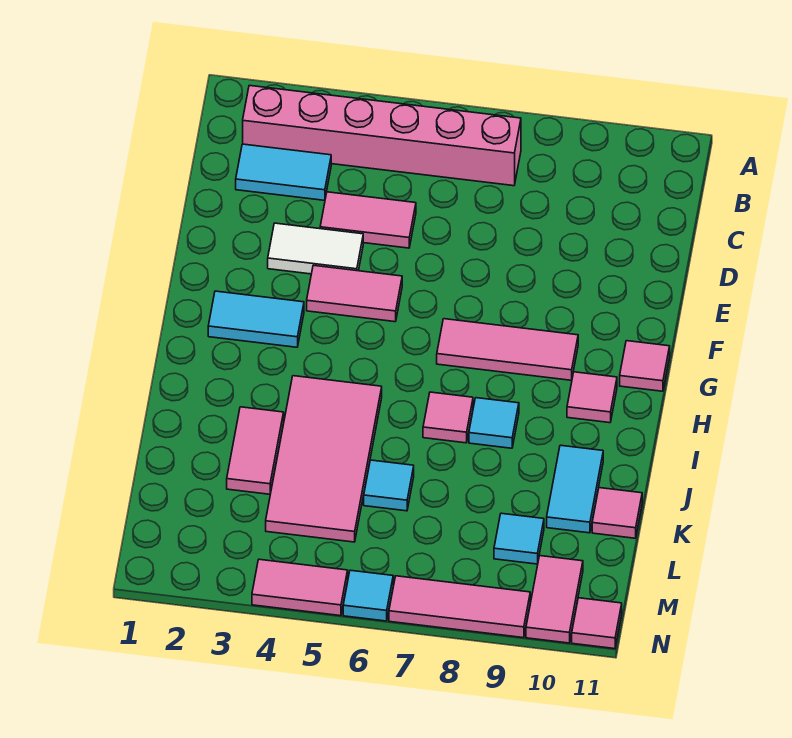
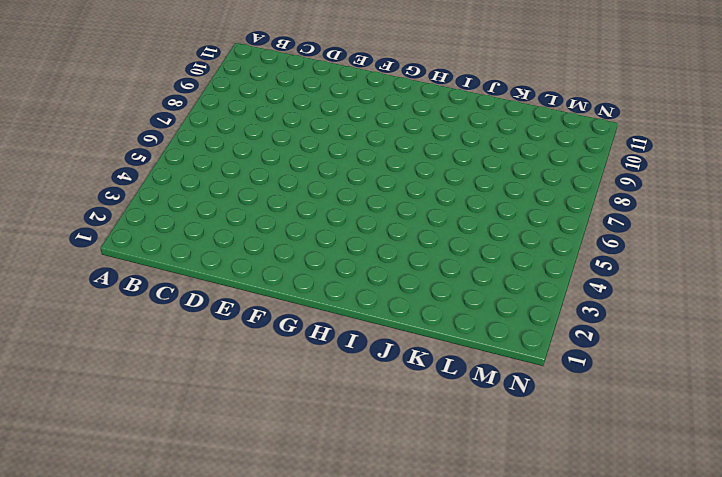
none -> pink brick B2:B7 level 1
none -> cyan tile C2:C3 level 1
none -> pink tile D4:D5 level 1

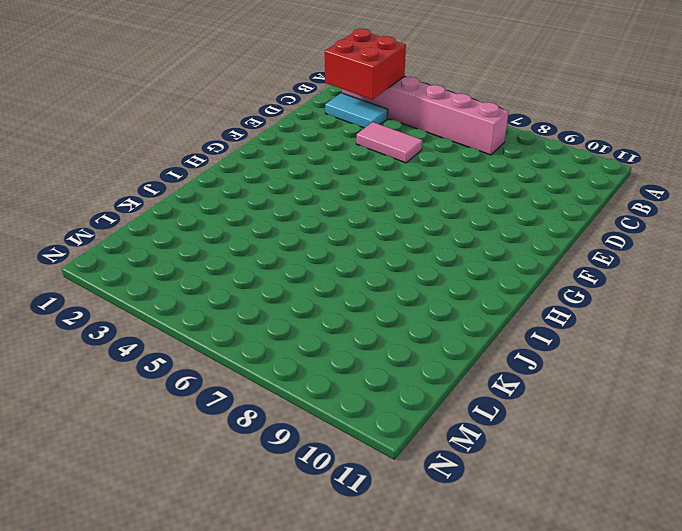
red brick B2:C3 level 2 -> none
none -> white tile E3:E4 level 1
none -> pink tile F4:F5 level 1
none -> cyan tile G2:G3 level 1

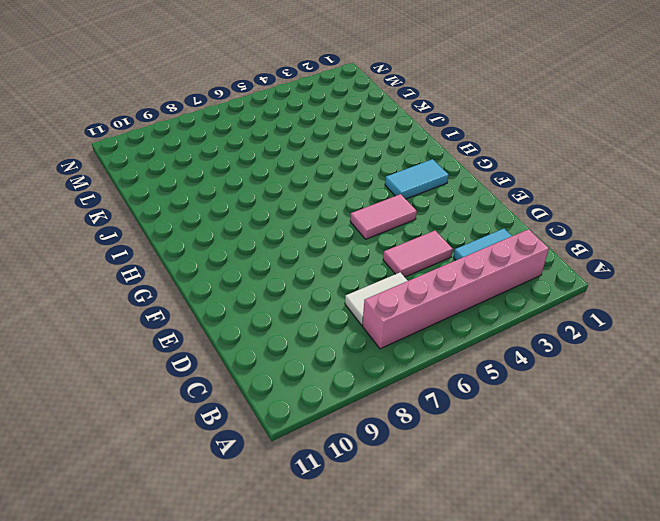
white tile C6:C7 level 1 -> white tile E3:E4 level 1
none -> pink tile G7:G9 level 1
none -> pink tile G11 level 1
none -> pink tile H10 level 1

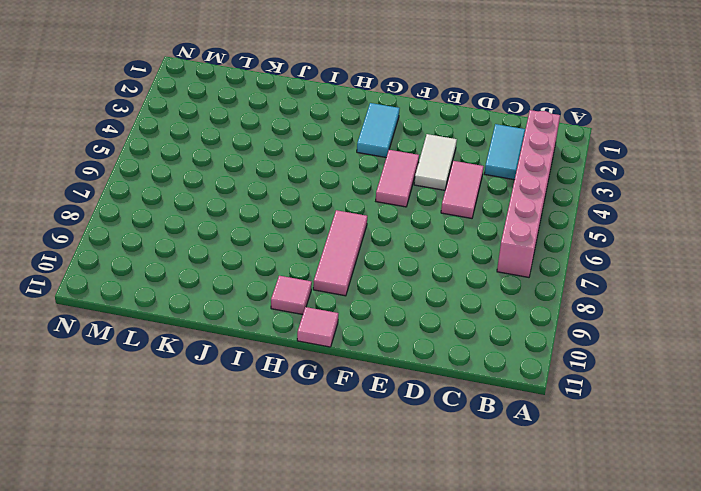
none -> pink tile I4:L5 level 1
none -> pink tile I7 level 1
none -> cyan tile I8 level 1

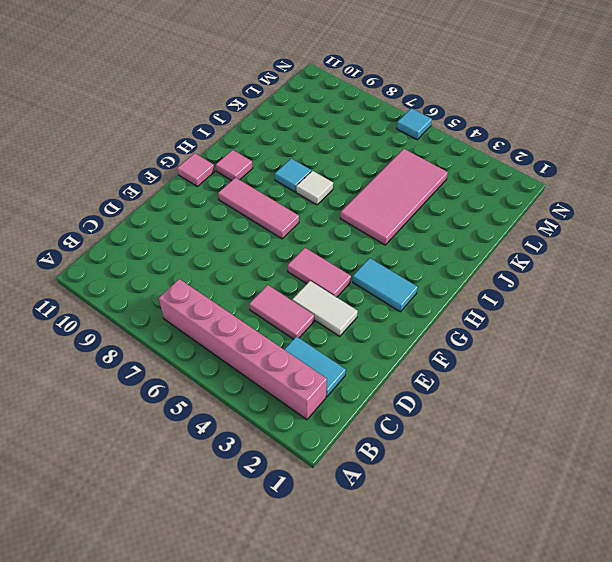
white tile I7 level 1 -> pink tile I7 level 1
none -> pink tile J3:K3 level 1
none -> cyan tile J10:K10 level 1
none -> cyan tile K6 level 1

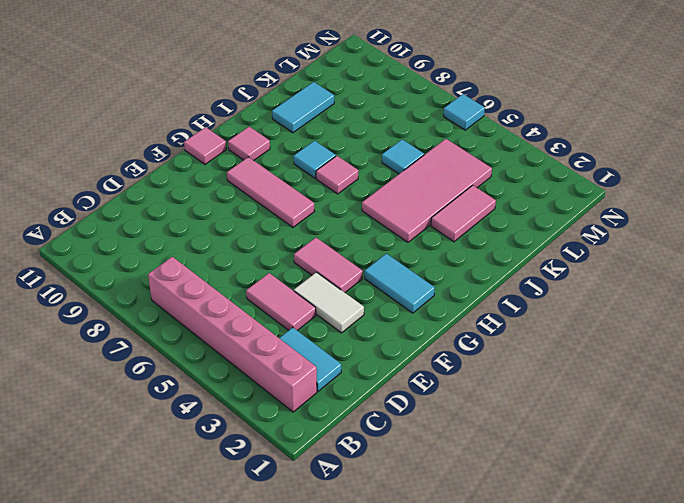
none -> pink tile K11 level 1
none -> cyan tile L9 level 1
none -> pink tile M10:N10 level 1

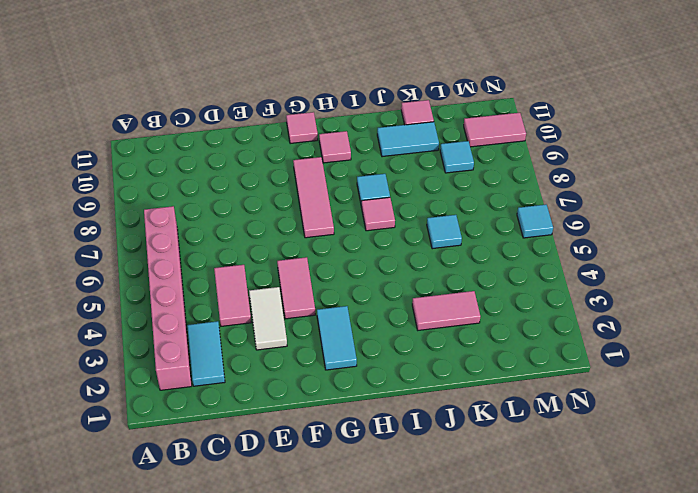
none -> pink tile I4:L5 level 1
none -> pink tile N4:N5 level 1
none -> pink tile N7:N9 level 1

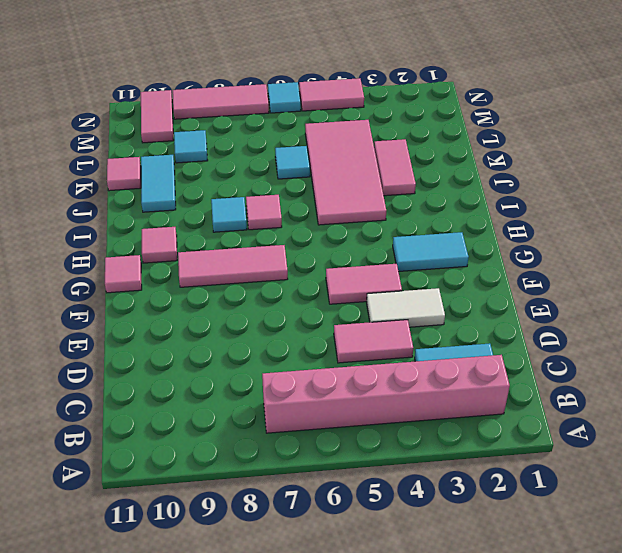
none -> pink tile N11 level 1

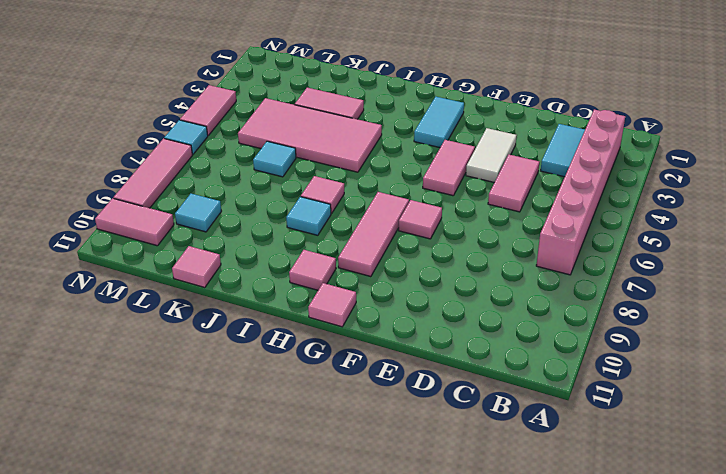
pink tile F7 level 1 -> pink tile N11 level 1
none -> cyan tile J10:K10 level 1

